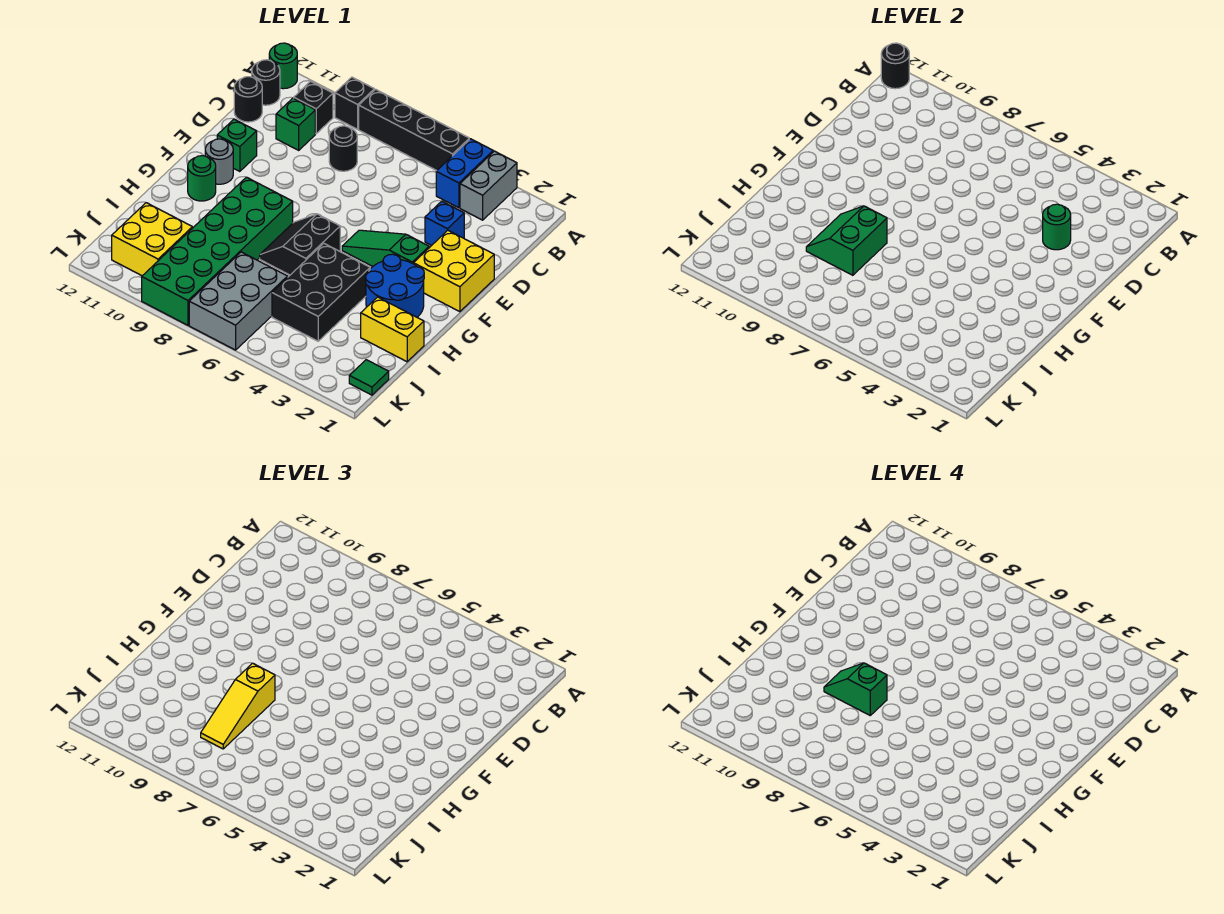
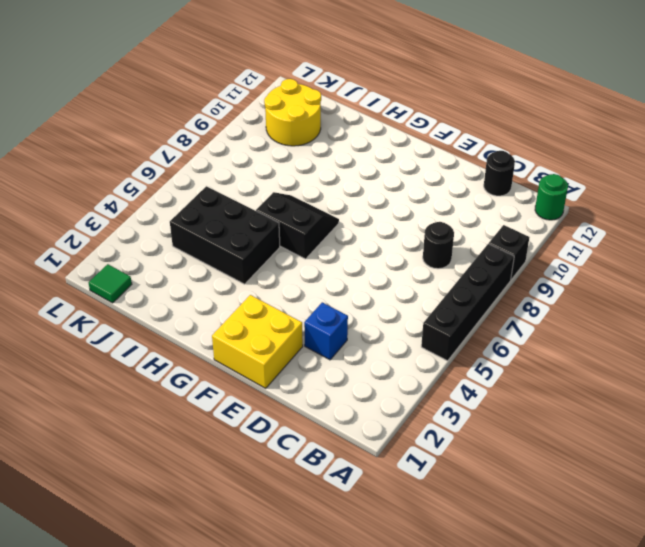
yellow round brick J10:K11 level 1 -> yellow brick J10:K11 level 1
none -> grey brick A3:B3 level 1
none -> blue brick A4:B4 level 1
none -> black brick B10 level 1

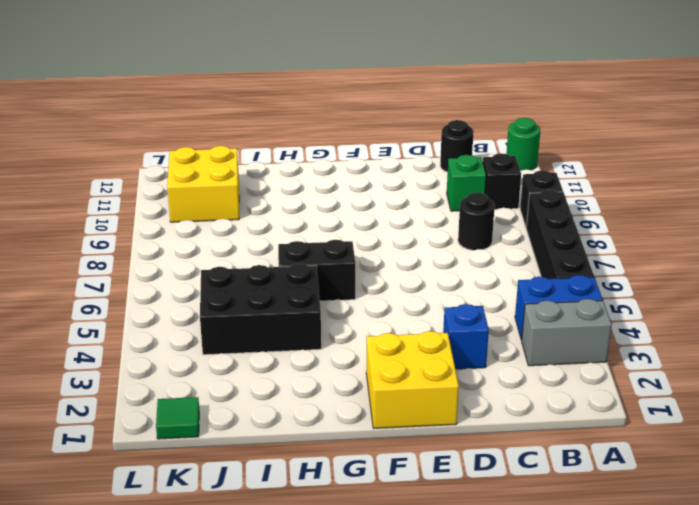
none -> black round brick B12 level 1
none -> green brick E11 level 1
none -> green slope F3:F5 level 1 top 3

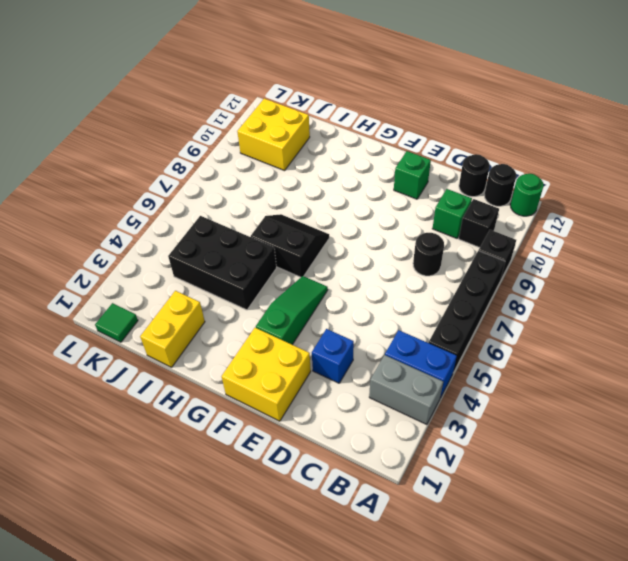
none -> grey round brick F11 level 1
none -> blue round brick G2:H3 level 1
none -> green brick G8:L9 level 1

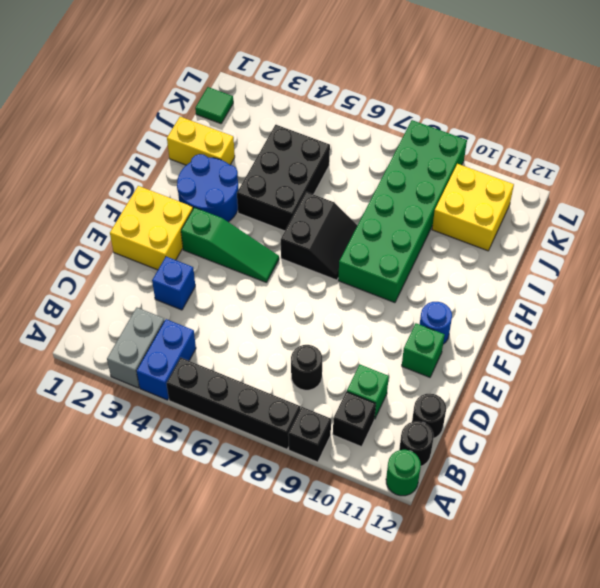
blue round brick F11 level 1 -> grey round brick F11 level 1
none -> green round brick G11 level 1
none -> grey brick J6:L7 level 1
none -> black round brick A12 level 2

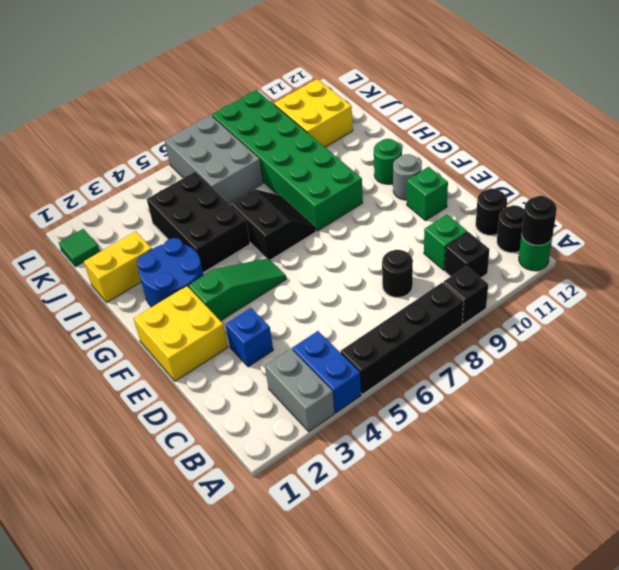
none -> green round brick D3 level 2
none -> green slope H8:I9 level 2 top 8
none -> yellow slope H8:J8 level 3 top H

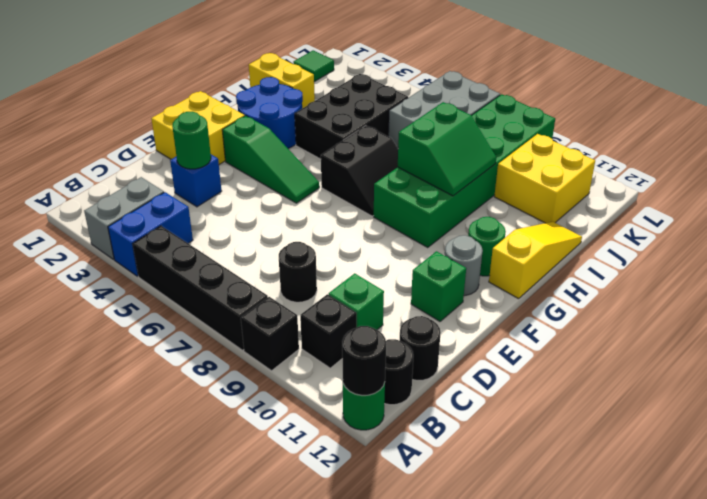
yellow slope G12:I12 level 1 top G -> yellow slope H8:J8 level 3 top H
none -> green slope H8:H9 level 4 top 8

